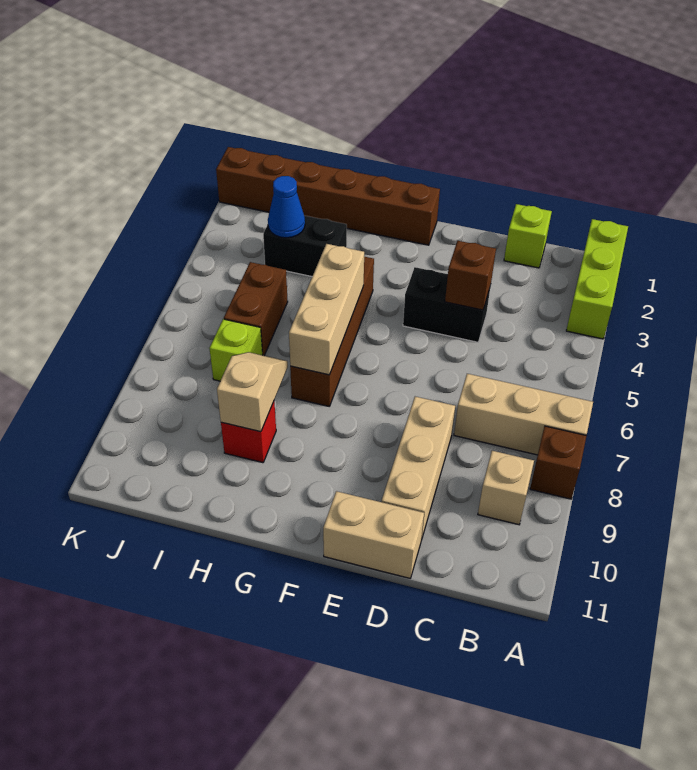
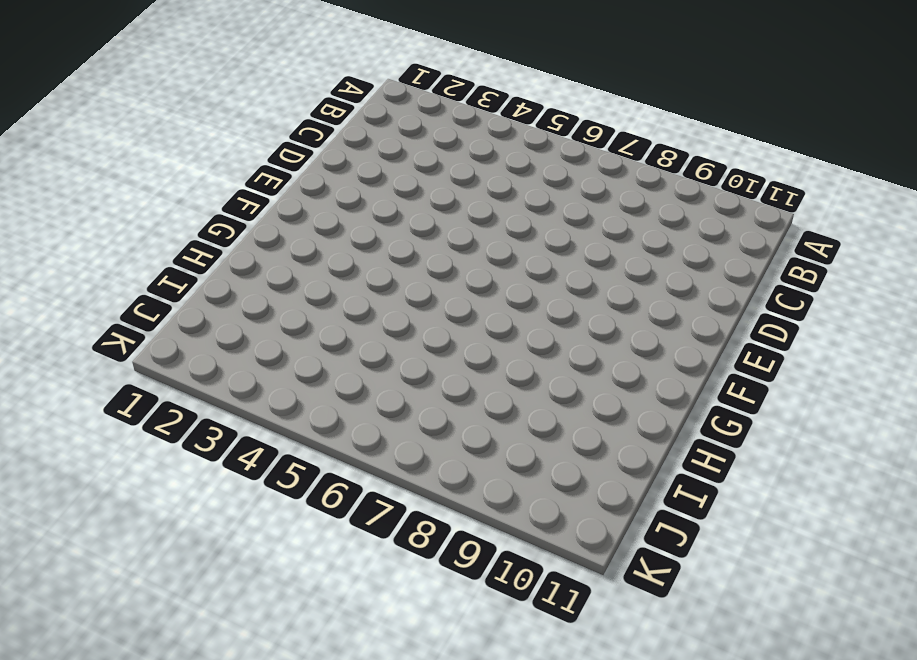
none -> lime brick A1:A3 level 1
none -> tan brick A7:C7 level 1
none -> brown brick A8 level 1

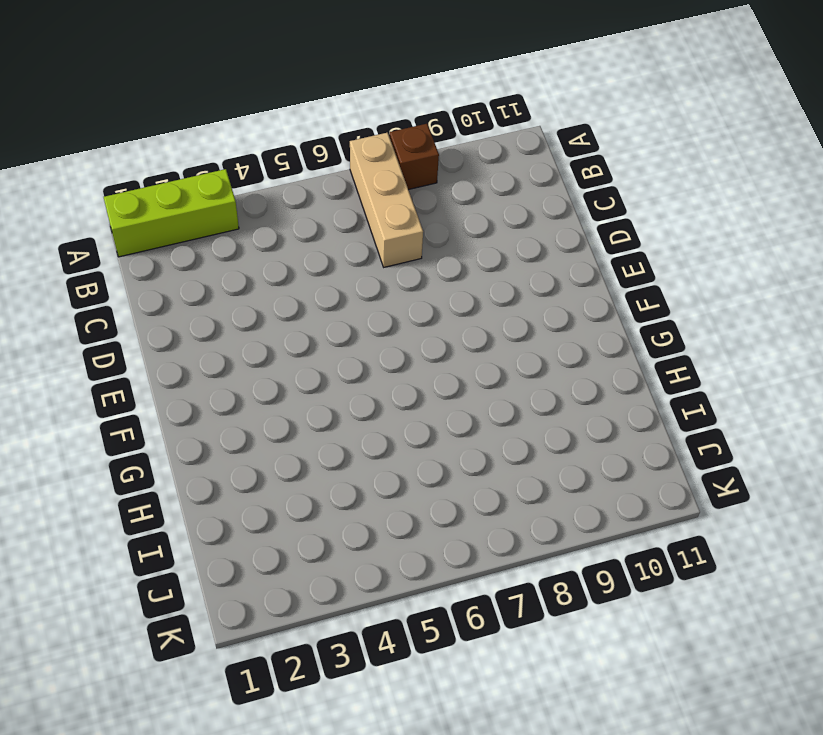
none -> tan brick B9 level 1
none -> lime brick C1 level 1
none -> black brick D4:E4 level 1

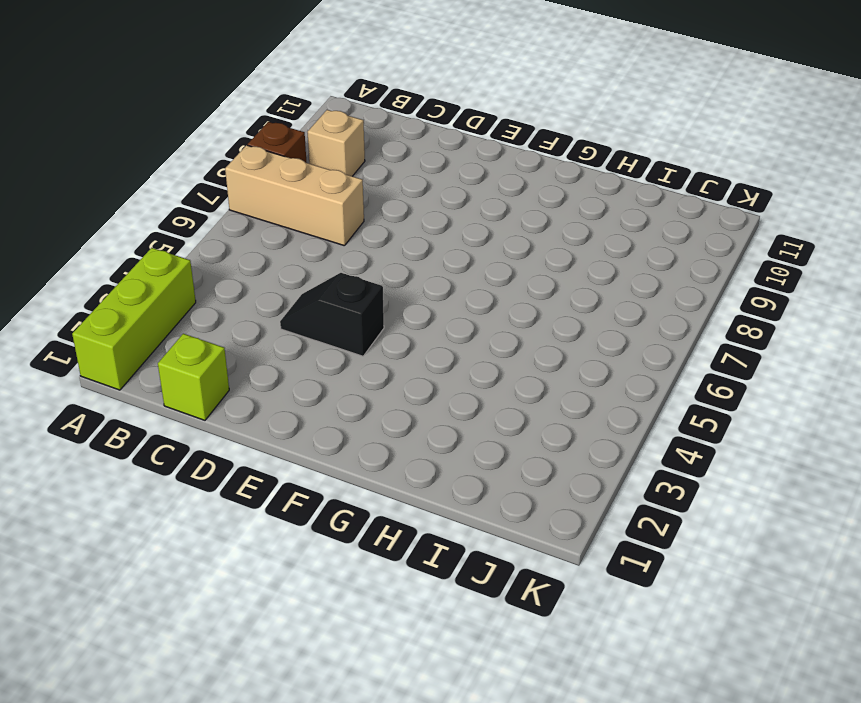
black slope D4:E4 level 1 top E -> black brick D4:E4 level 1
none -> tan brick D8:D10 level 1
none -> tan brick D11:E11 level 1
none -> brown brick F1:K1 level 1

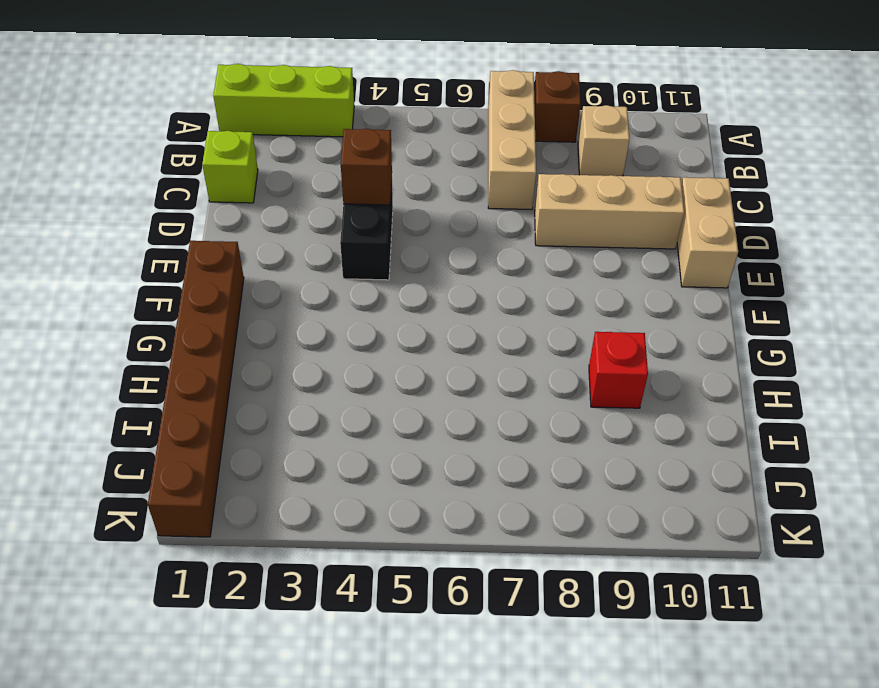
none -> brown brick G4:G7 level 1
none -> black brick H3:I3 level 1
none -> brown brick I5:I6 level 1

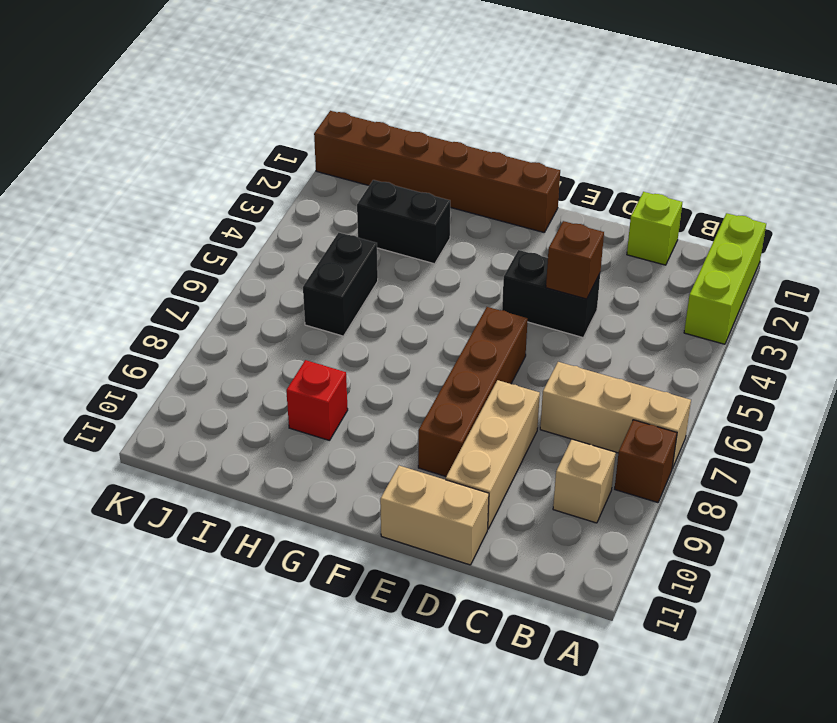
brown brick E6:E9 level 1 -> brown brick G4:G7 level 1
black brick I5:I6 level 1 -> brown brick I5:I6 level 1
none -> lime brick I7 level 1
none -> tan brick G5:G7 level 2
none -> tan slope H8:H9 level 2 top 9

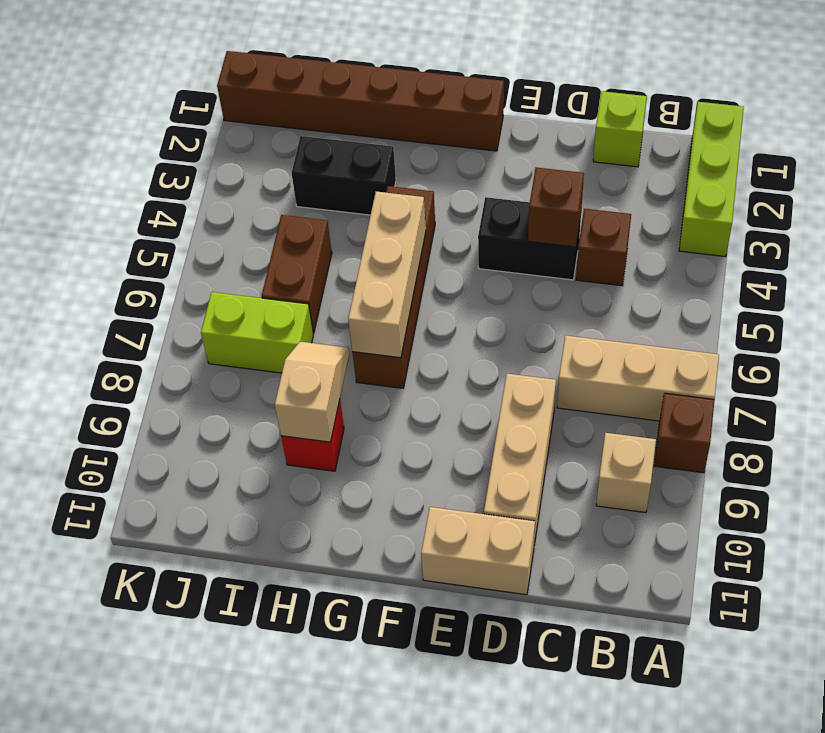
brown brick C4 level 1 -> none
lime brick I7:J7 level 1 -> lime brick I7 level 1
none -> blue cone I3 level 2

